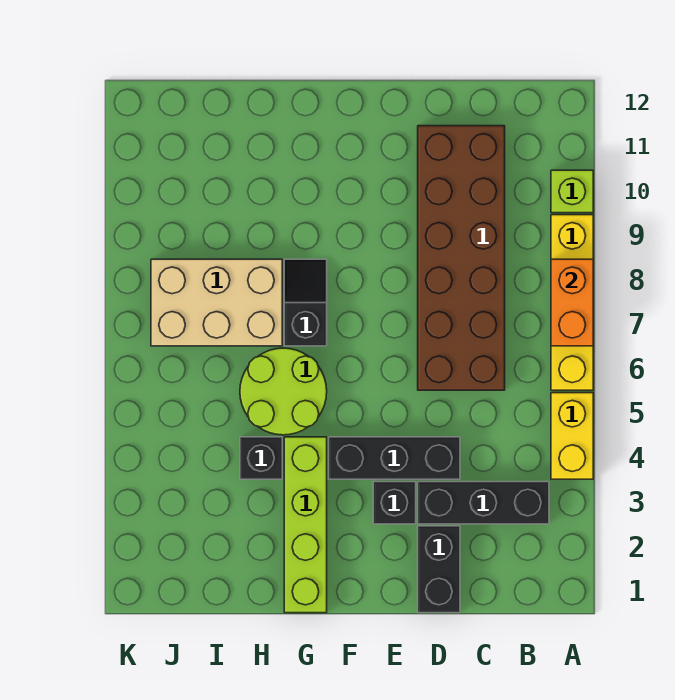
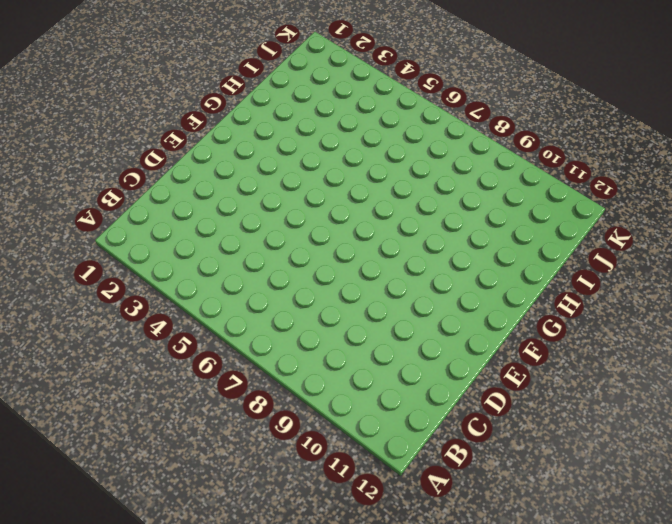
none -> yellow brick A4:A5 level 1
none -> yellow brick A6:A9 level 1
none -> lime brick A10 level 1

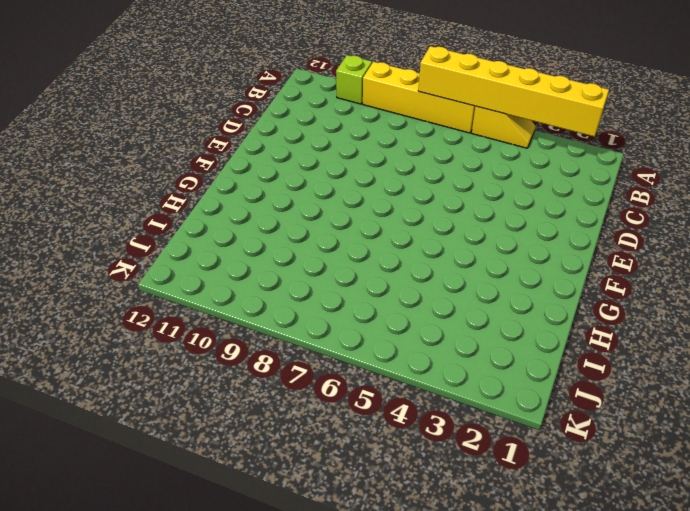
yellow brick A2:A7 level 2 -> orange brick A7:A8 level 2
yellow slope A4:A5 level 1 top 5 -> yellow brick A4:A5 level 1
none -> black brick B3:D3 level 1
none -> brown brick C6:D11 level 1
none -> black brick D1:D2 level 1

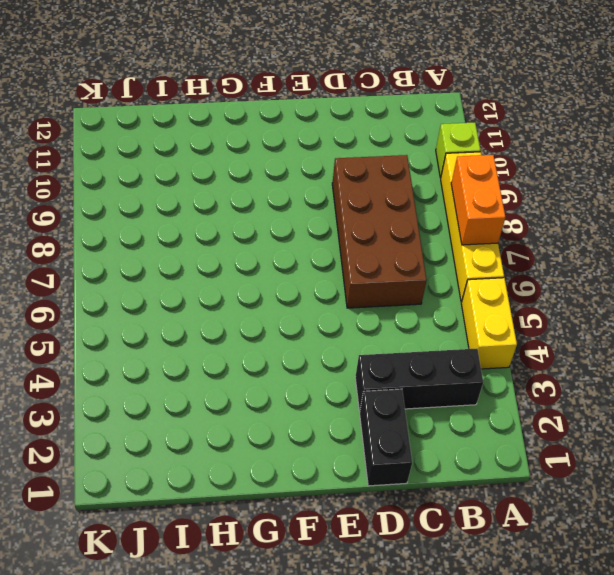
brown brick C6:D9 level 1 -> brown brick C6:D11 level 1
none -> black brick D4:F4 level 1
none -> black brick E3 level 1
none -> lime brick G1:G4 level 1

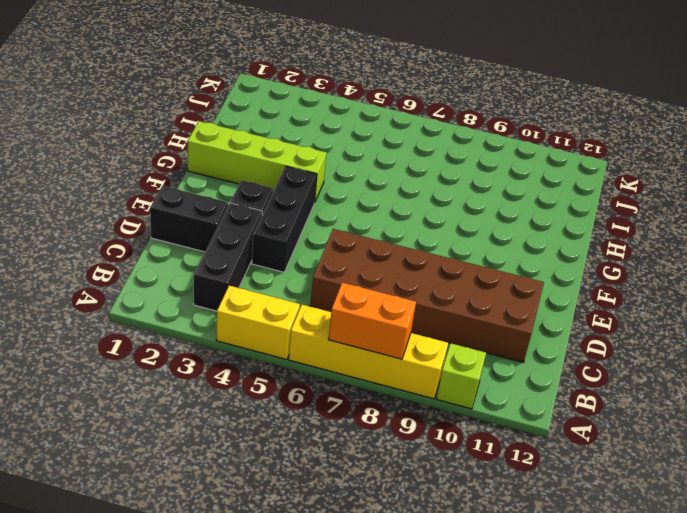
none -> lime round brick G5:H6 level 1
none -> black slope G7:G8 level 1 top 7
none -> black brick H4 level 1

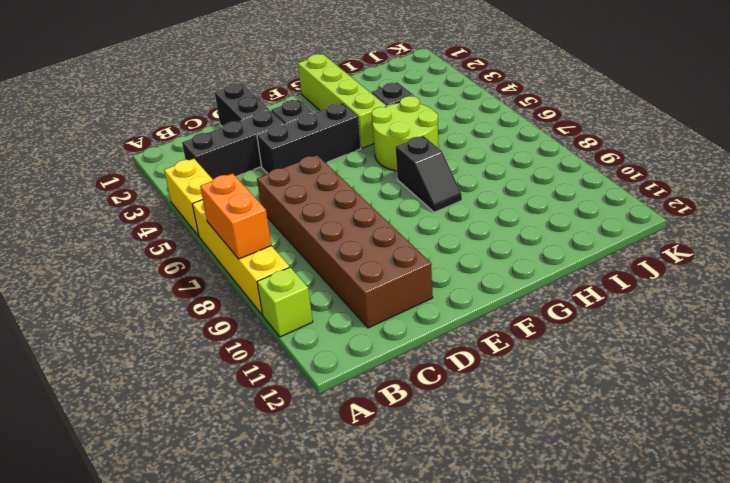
none -> tan brick H7:J8 level 1

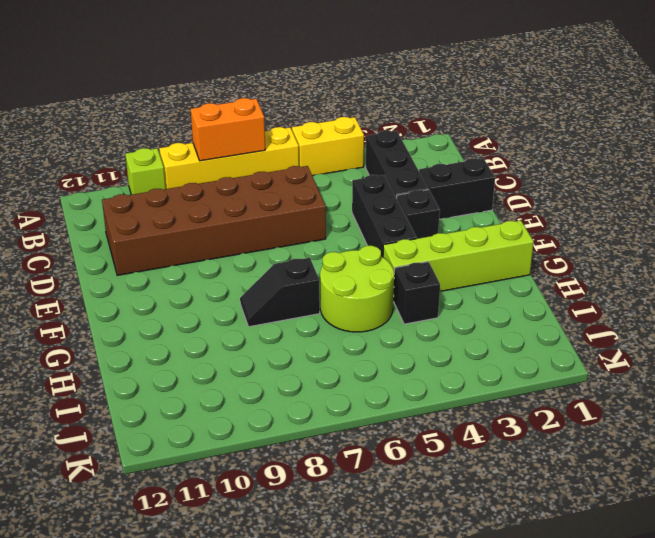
none -> tan brick H7:J8 level 1

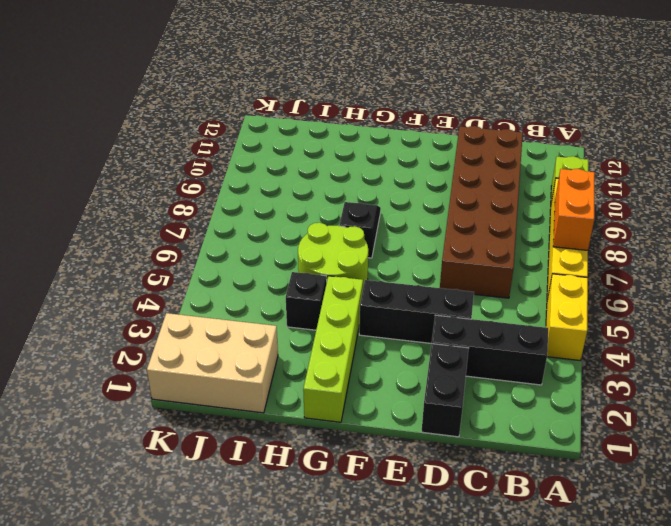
tan brick I1:K2 level 1 -> tan brick H7:J8 level 1
none -> black brick E3 level 1

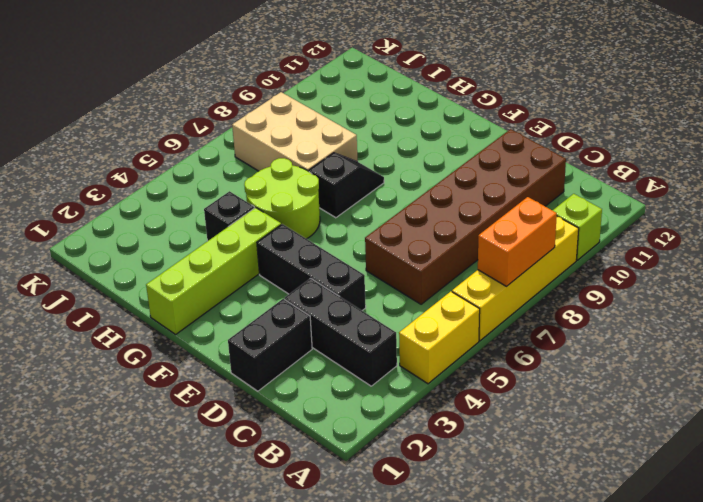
none -> black brick E3 level 1

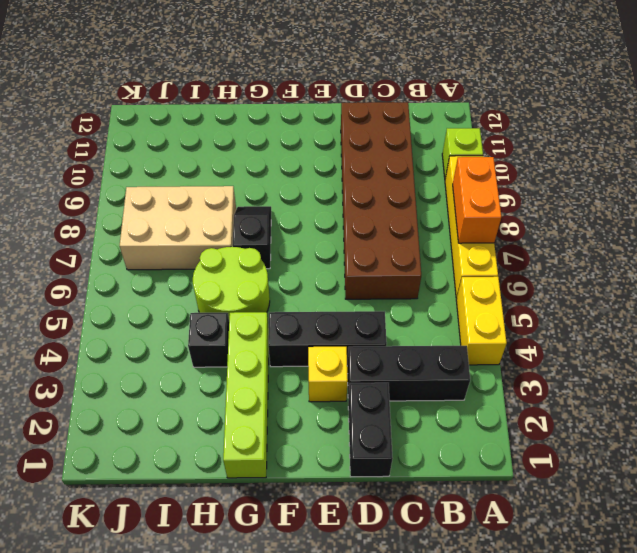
yellow brick E3 level 1 -> black brick E3 level 1

